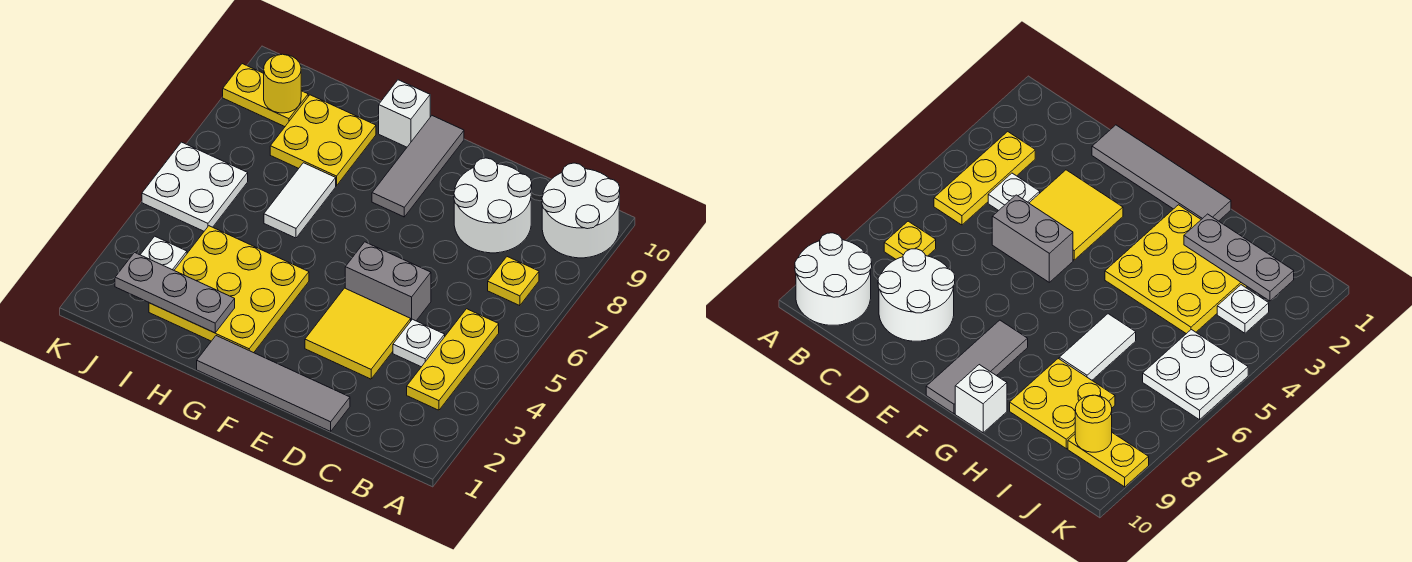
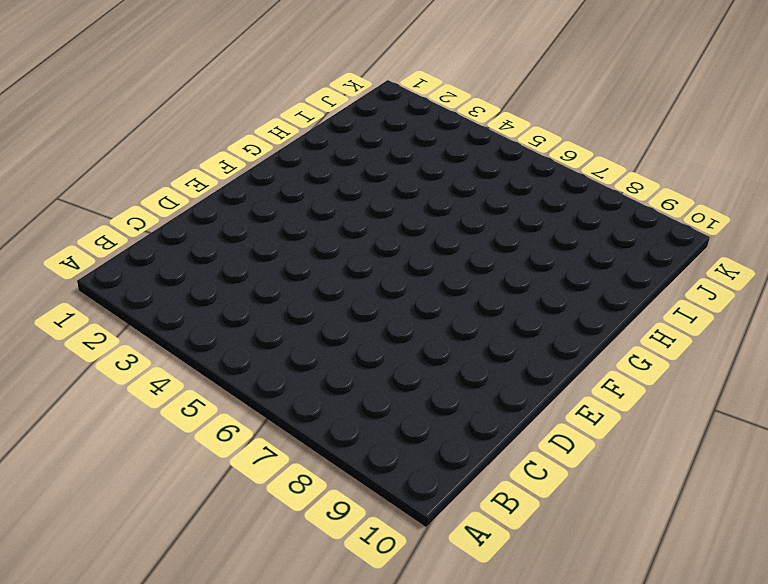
none -> white round brick A9:B10 level 1
none -> yellow plate B3:B5 level 1
none -> yellow plate B7 level 1

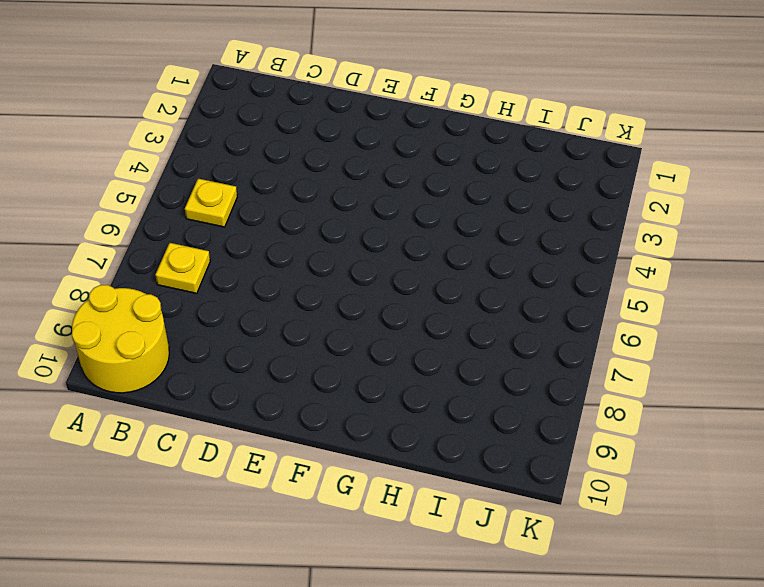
yellow round brick A9:B10 level 1 -> white round brick A9:B10 level 1
yellow plate B5 level 1 -> yellow plate B3:B5 level 1
none -> white plate C4 level 1
none -> white round brick C8:D9 level 1
none -> grey tile D1:G1 level 1

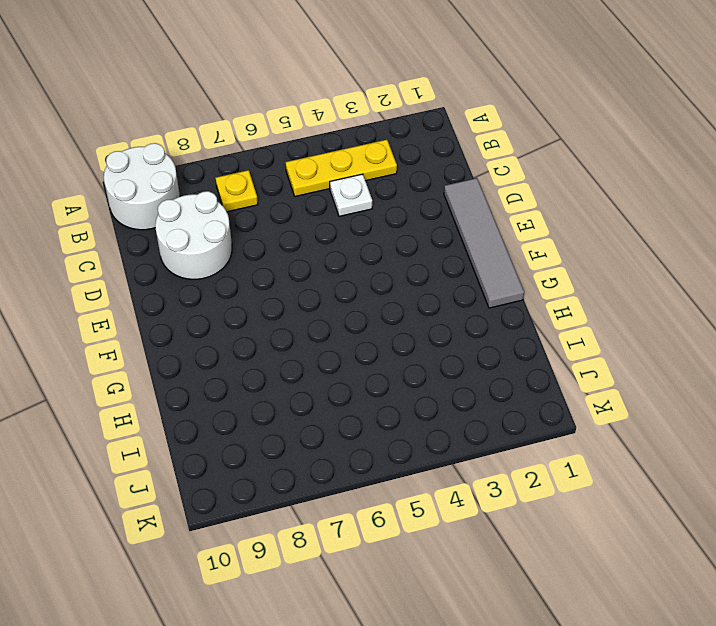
none -> yellow tile D3:E4 level 1
none -> grey brick D5:E5 level 1
none -> grey tile F8:F10 level 1

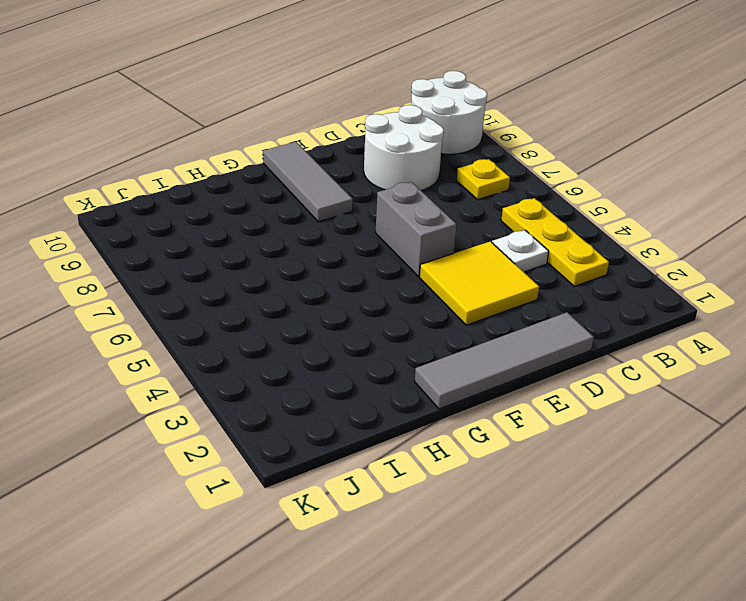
grey brick E5:E6 level 1 -> grey brick D5:E5 level 1
none -> yellow plate G2:I4 level 1
none -> white brick G10 level 1
none -> white tile H6:H7 level 1

